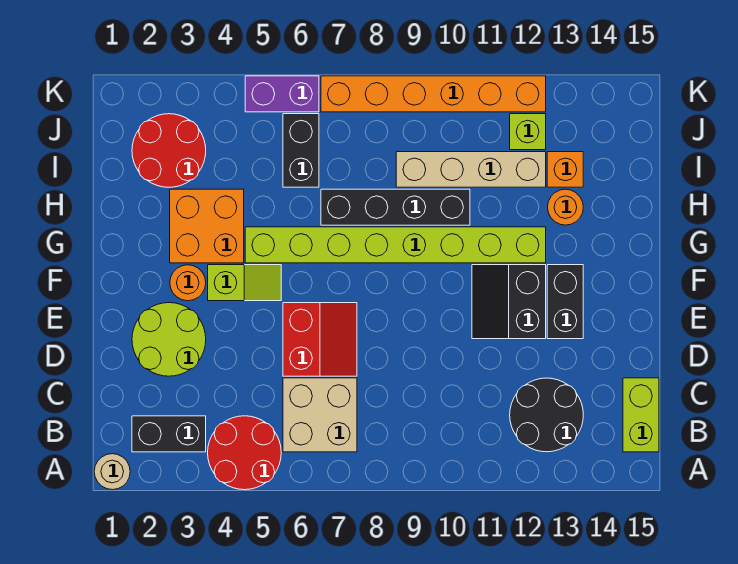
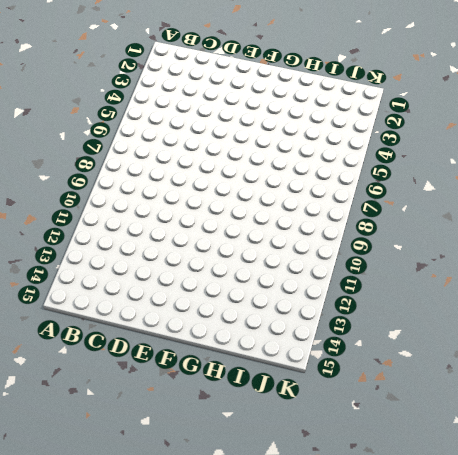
none -> tan round brick A1 level 1
none -> red round brick A4:B5 level 1
none -> black brick B2:B3 level 1

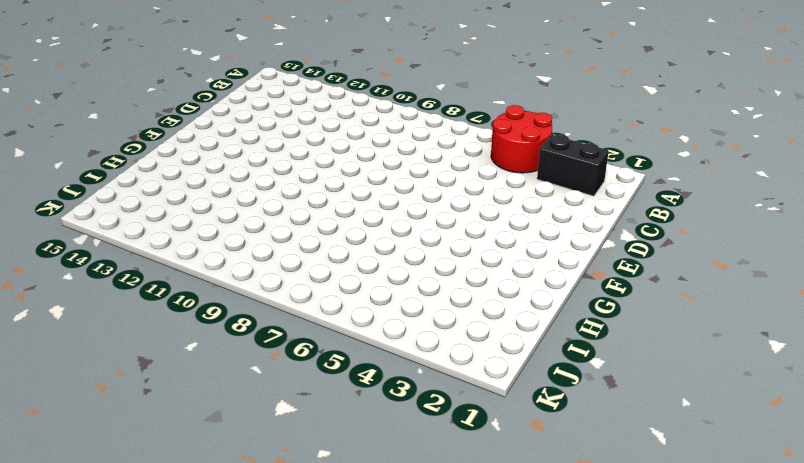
none -> tan round brick A1 level 1
none -> tan brick B6:C7 level 1
none -> black round brick B12:C13 level 1

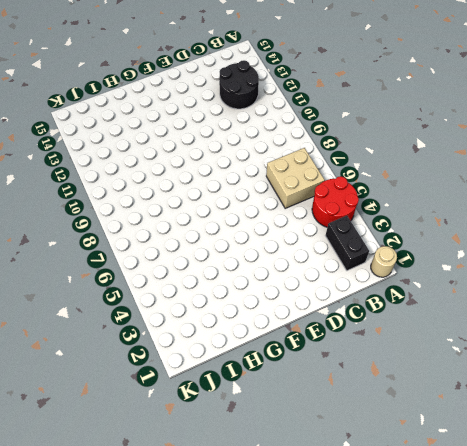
none -> lime brick B15:C15 level 1
none -> lime round brick D2:E3 level 1
none -> red slope D6:E7 level 1 top 6

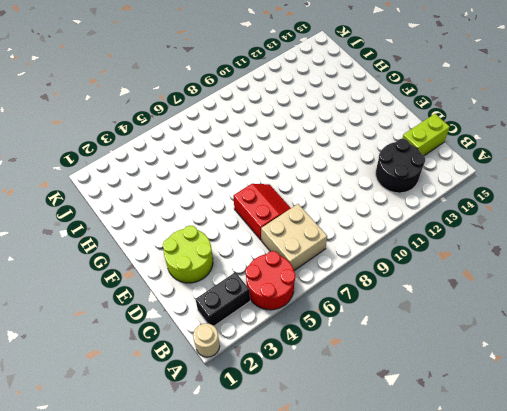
lime brick C14:C15 level 1 -> lime brick B15:C15 level 1
none -> black slope E11:F12 level 1 top 12
none -> black brick E13:F13 level 1
none -> orange round brick F3 level 1

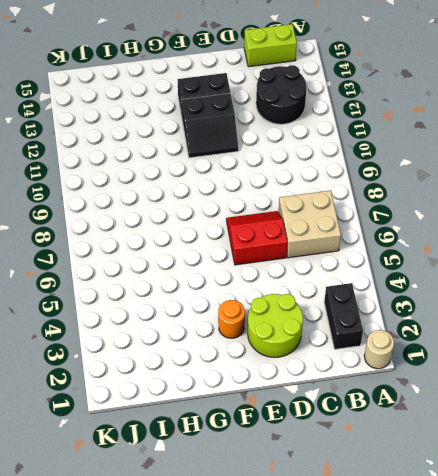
none -> red round brick A4:B5 level 1
none -> lime slope F4:F5 level 1 top 4
none -> orange brick G3:H4 level 1

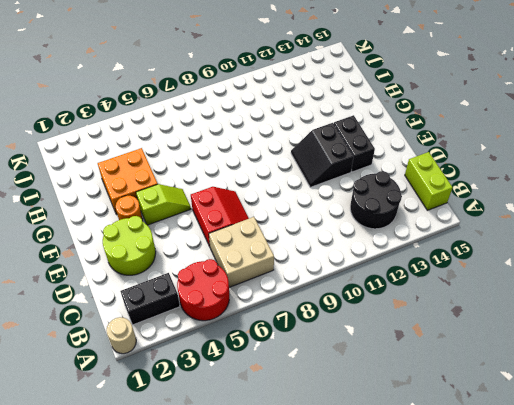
none -> lime brick G5:G12 level 1
none -> black brick H7:H10 level 1
none -> orange round brick H13 level 1

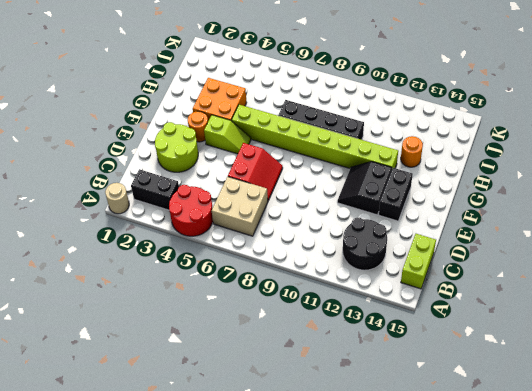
none -> red round brick I2:J3 level 1
none -> black brick I6:J6 level 1
none -> tan brick I9:I12 level 1

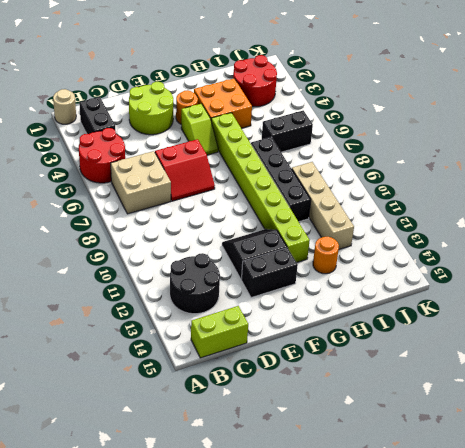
none -> orange brick I13 level 1
none -> lime brick J12 level 1
none -> purple brick K5:K6 level 1

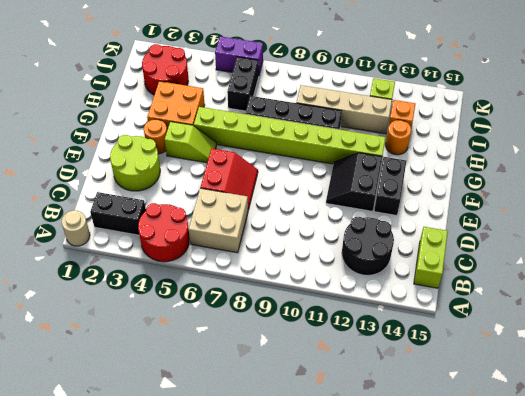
none -> orange brick K7:K12 level 1

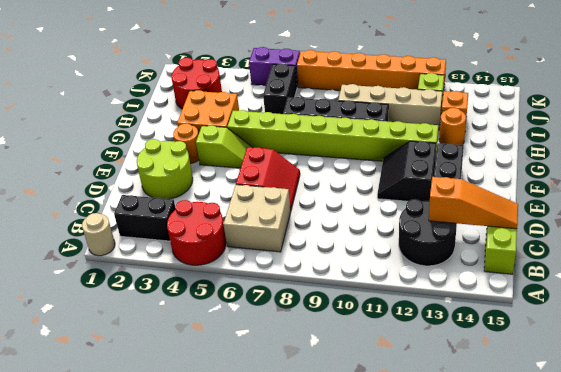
orange slope C13:C15 level 2 top 13 -> none

